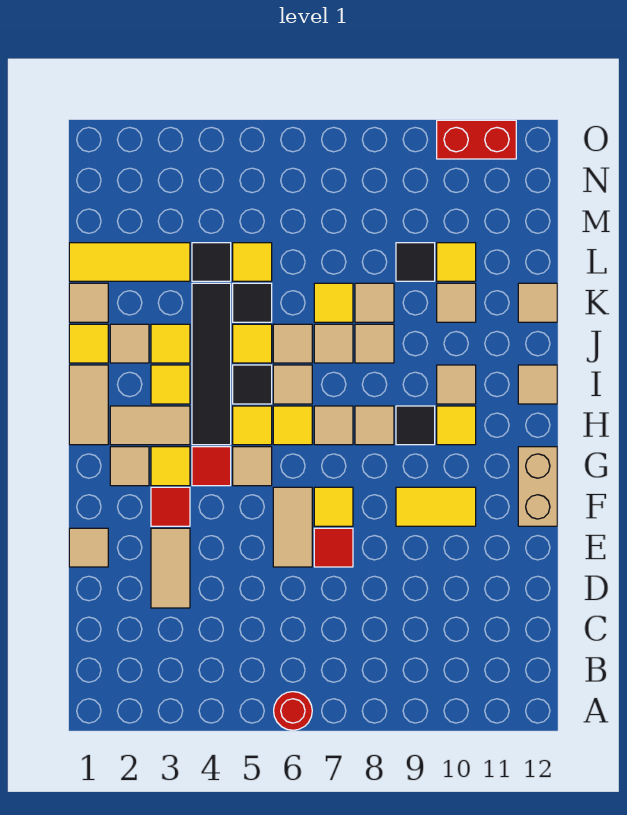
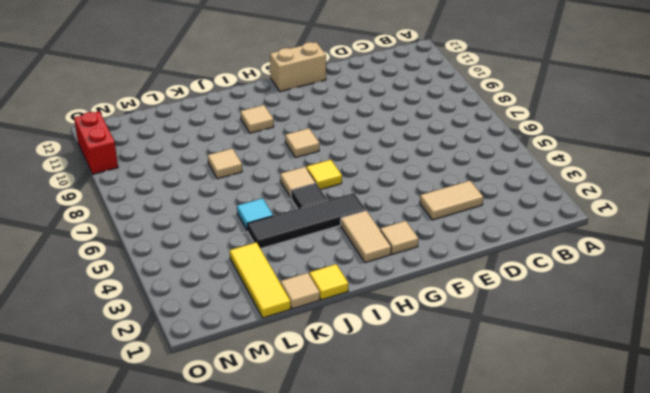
cyan tile K5 level 1 -> black tile K5 level 1
none -> red round brick A6 level 1
none -> tan tile E1 level 1
none -> tan tile E6:F6 level 1
none -> red tile E7 level 1

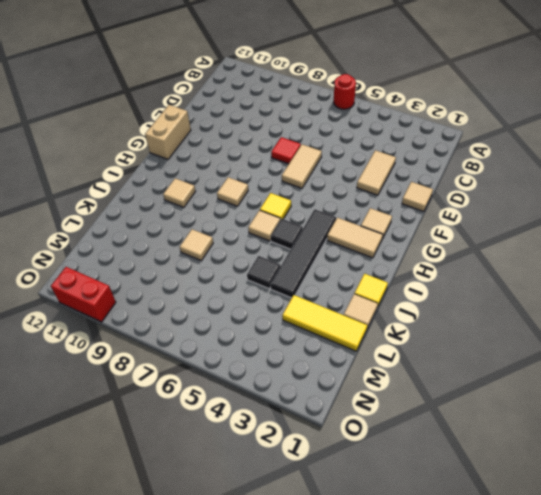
none -> red tile F3 level 1
none -> yellow tile F7 level 1
none -> yellow tile F9:F10 level 1
none -> yellow tile G3 level 1

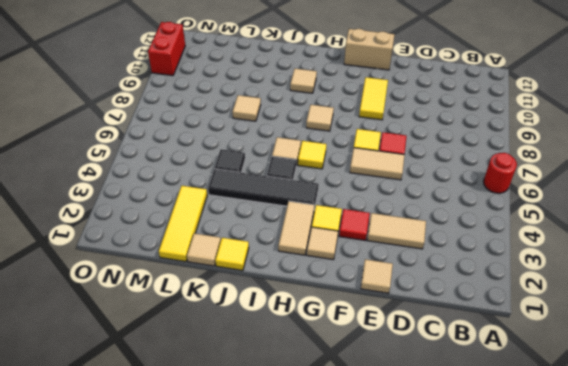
none -> red tile G4 level 1
none -> tan tile G5 level 1
none -> tan tile H1:I1 level 1
none -> yellow tile H5 level 1

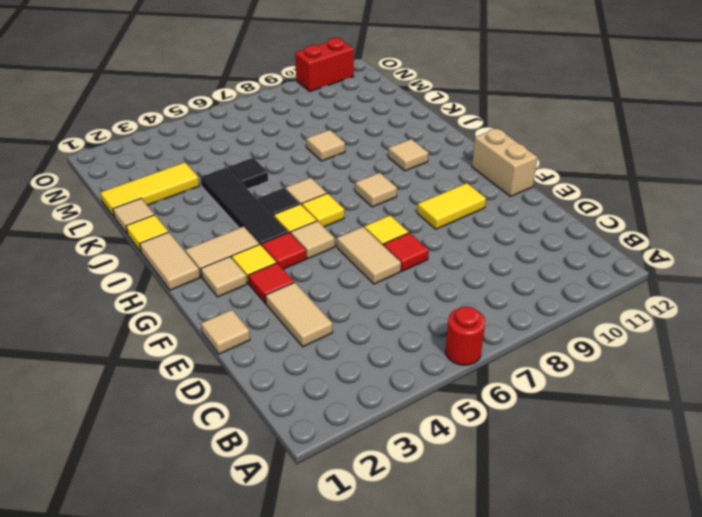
none -> tan tile H7 level 1
none -> black tile H9 level 1
none -> yellow tile H10 level 1
none -> yellow tile I3 level 1

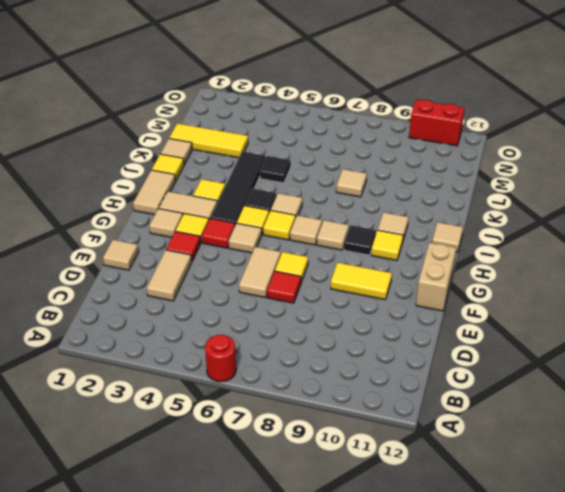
none -> tan tile J2 level 1
none -> yellow tile J3 level 1
none -> yellow tile J5 level 1
none -> tan tile J6 level 1

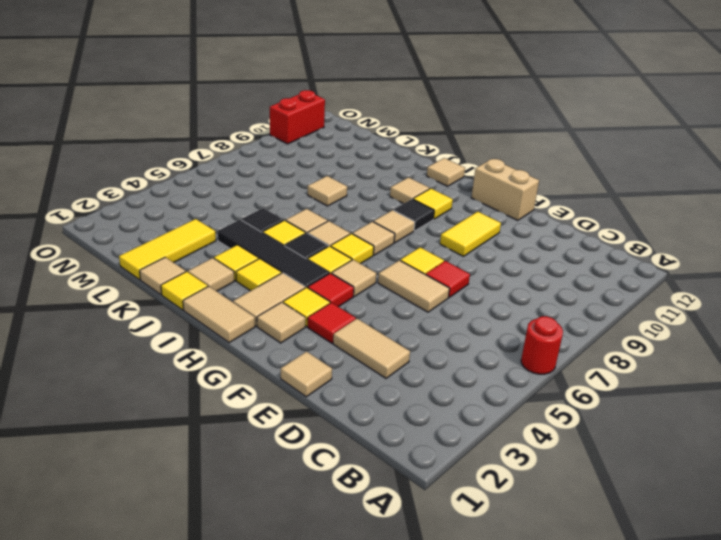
none -> tan tile J7 level 1
none -> tan tile J8 level 1
none -> yellow tile K7 level 1
none -> tan tile K10 level 1

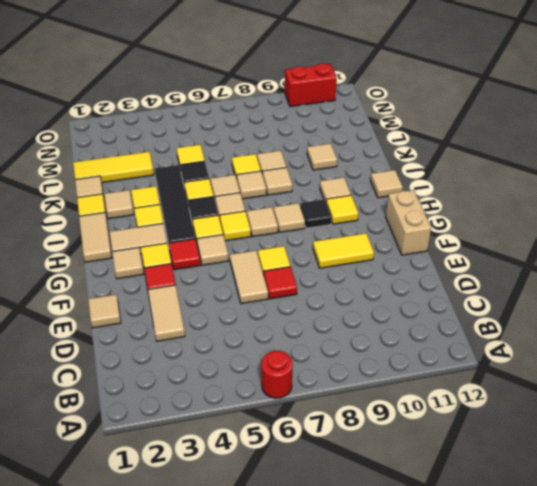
none -> tan tile K12 level 1
none -> black tile L4 level 1
none -> black tile L9 level 1
none -> yellow tile L10 level 1

